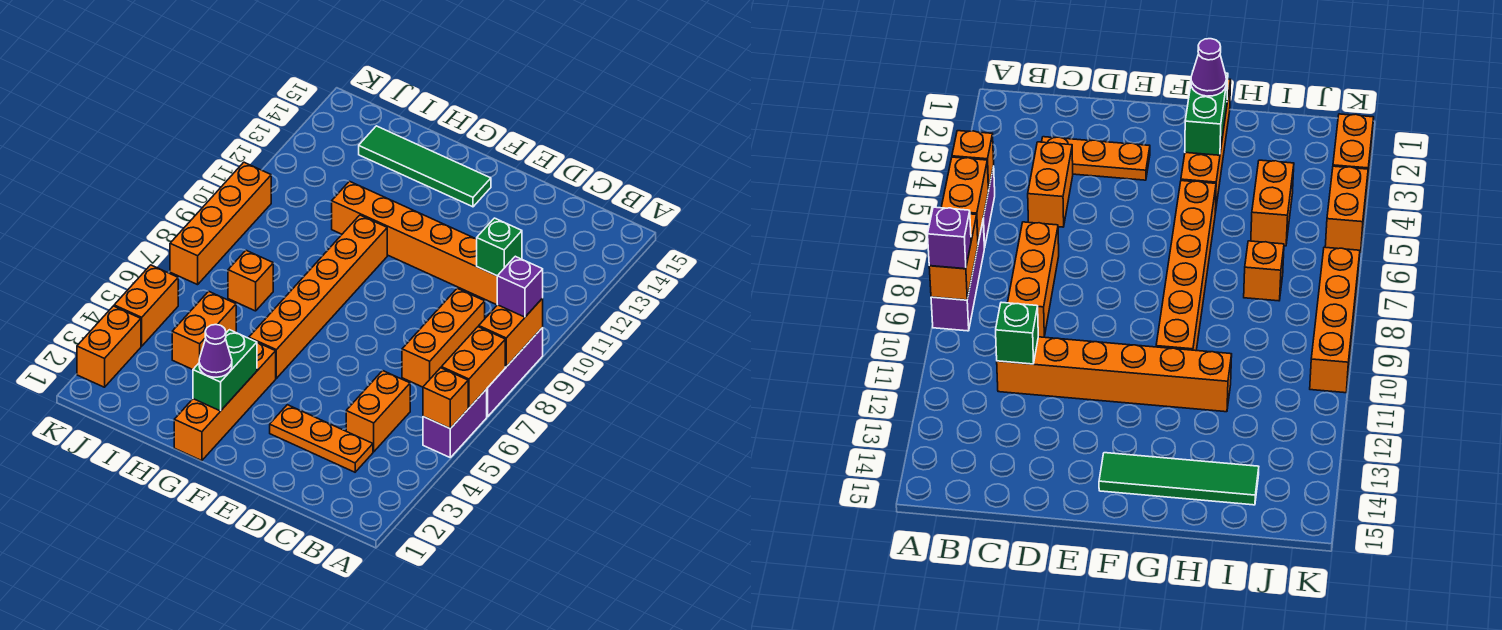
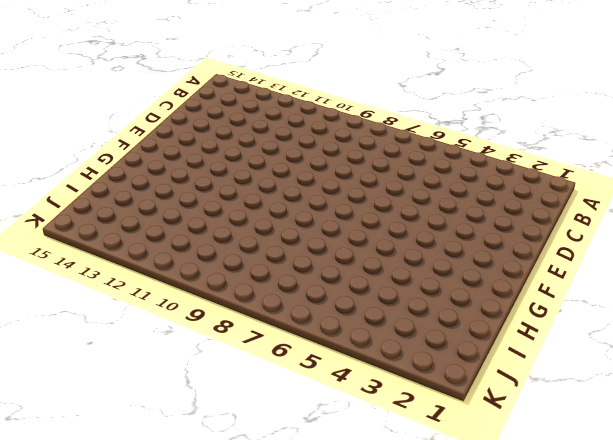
none -> purple brick A5:A6 level 1
none -> purple brick A7:A9 level 1
none -> orange plate C3:E3 level 1

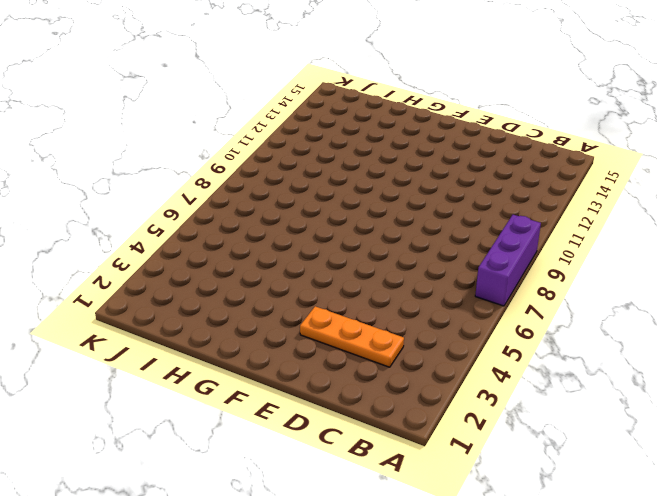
none -> purple brick A5:A6 level 1
none -> orange brick C4:C5 level 1
none -> orange brick C7:C9 level 1

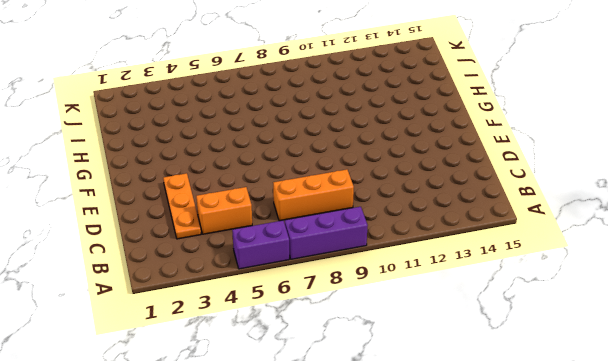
none -> orange brick C11:H11 level 1
none -> green tile F14:I14 level 1
none -> orange brick G1:G4 level 1

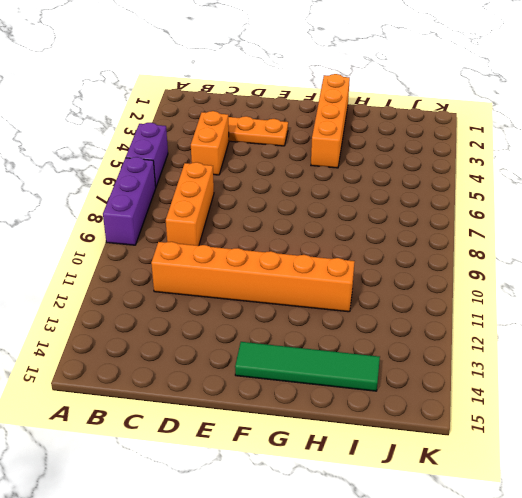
none -> orange brick G5:G10 level 1
none -> orange brick I4:I5 level 1
none -> orange brick I7 level 1

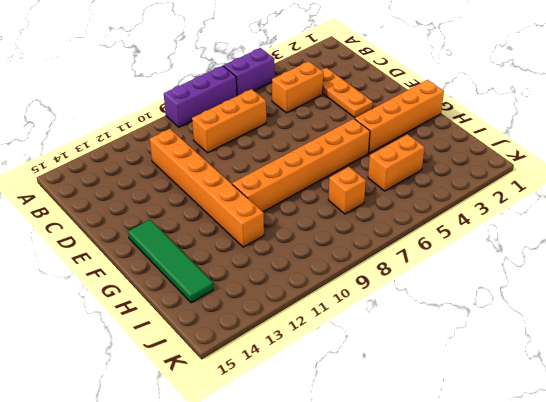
none -> orange brick K2:K3 level 1
none -> orange brick K4:K5 level 1
none -> orange brick K7:K10 level 1

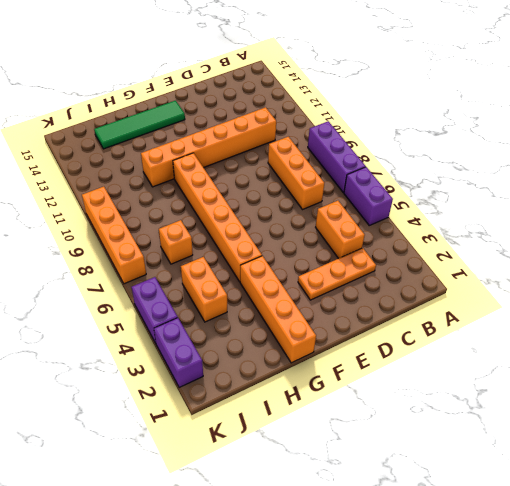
purple brick K2:K3 level 1 -> orange brick K2:K3 level 1
purple brick K4:K5 level 1 -> orange brick K4:K5 level 1
none -> orange brick A5 level 2
none -> orange brick A6:A7 level 2
none -> orange brick A8:A9 level 2

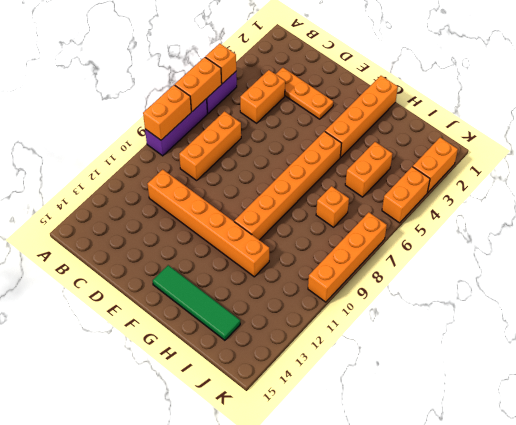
none -> green brick C11 level 2
none -> green brick G2:G3 level 2
none -> purple brick A9 level 3

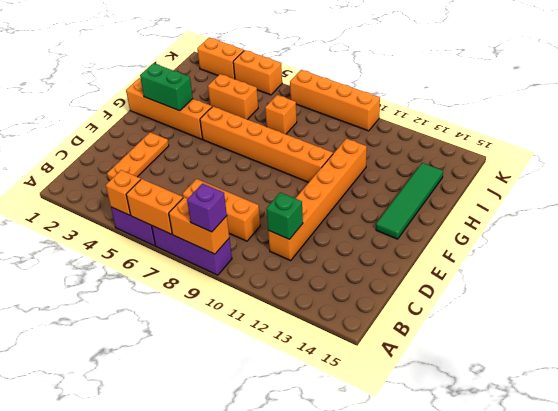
none -> orange brick C4:C5 level 1
none -> purple cone G2 level 3

